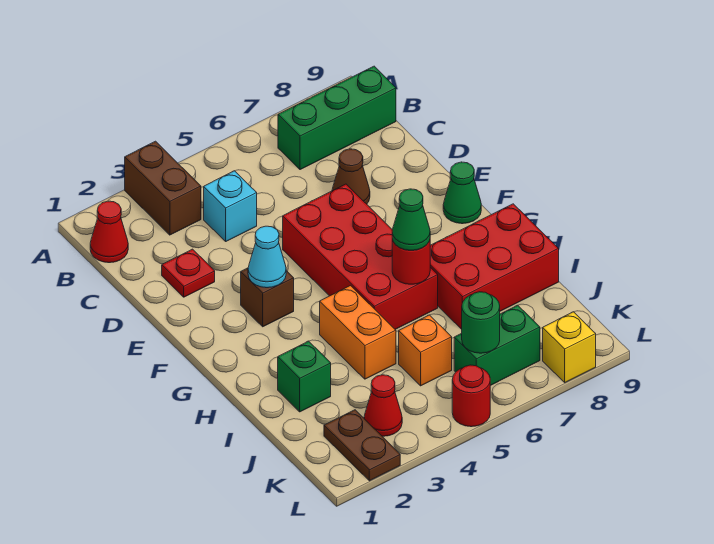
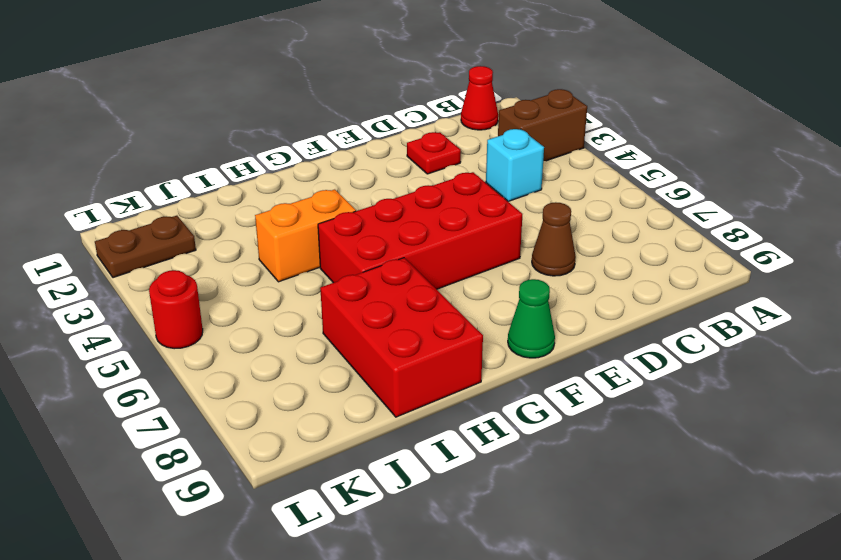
none -> green brick B7:B9 level 1
none -> brown brick F3 level 1
none -> green brick I2 level 1

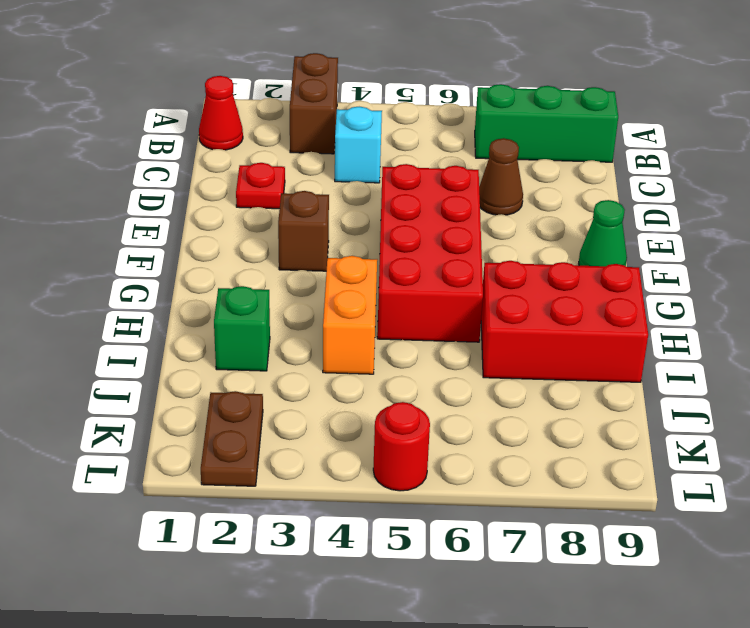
none -> orange brick J5 level 1
none -> red cone K3 level 1
none -> green brick K6:K7 level 1

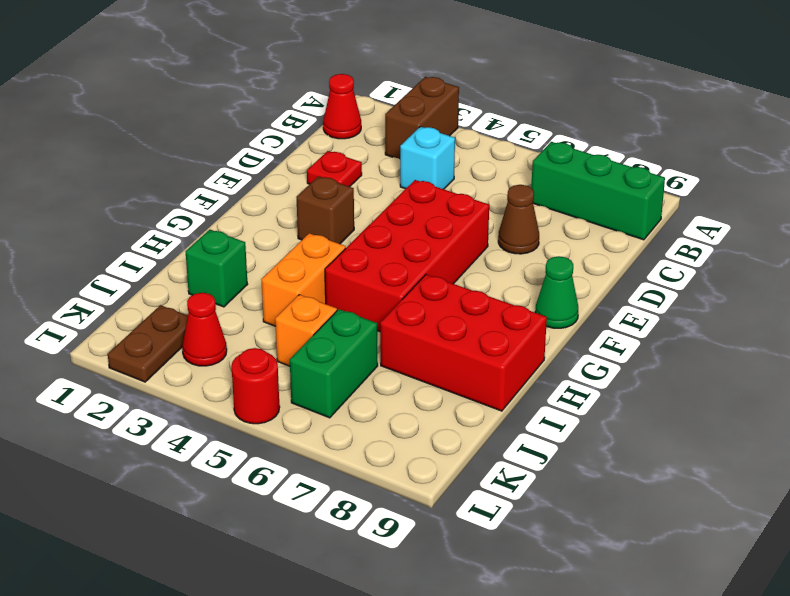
green brick J6:K6 level 1 -> green brick K6:K7 level 1
none -> yellow brick L8 level 1
none -> cyan cone F3 level 2
none -> red round brick H6 level 2

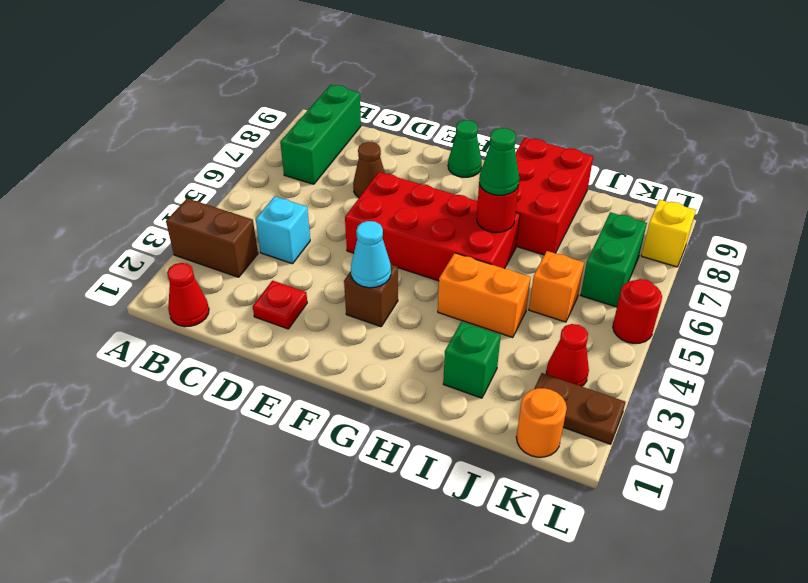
orange round brick K1 level 1 -> none
none -> green round brick K6 level 2

